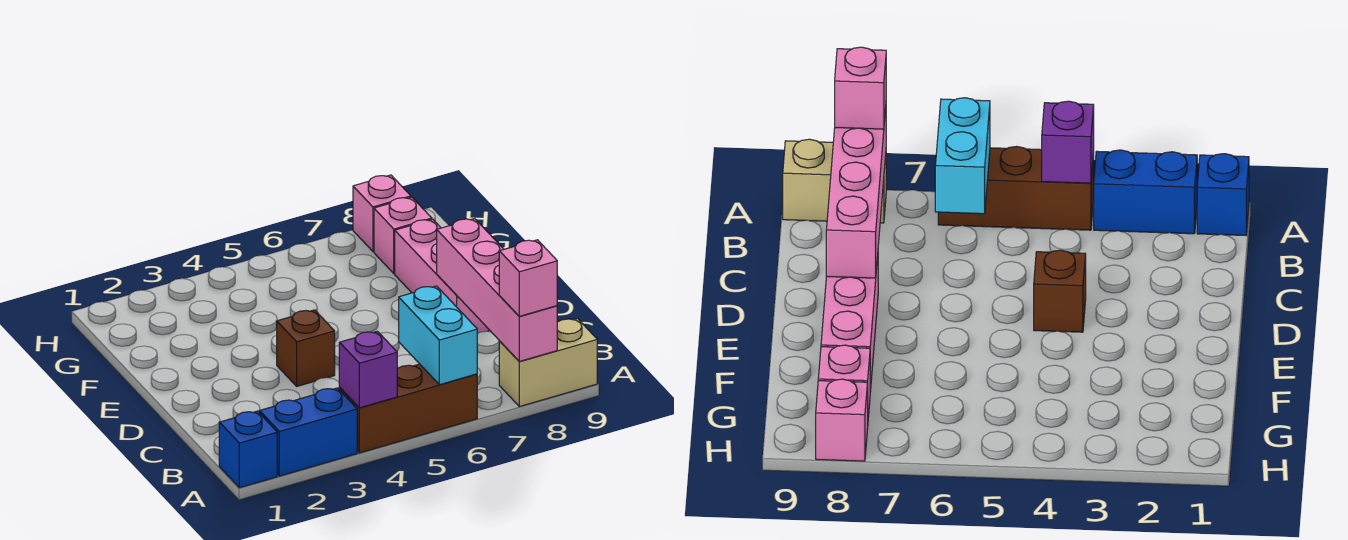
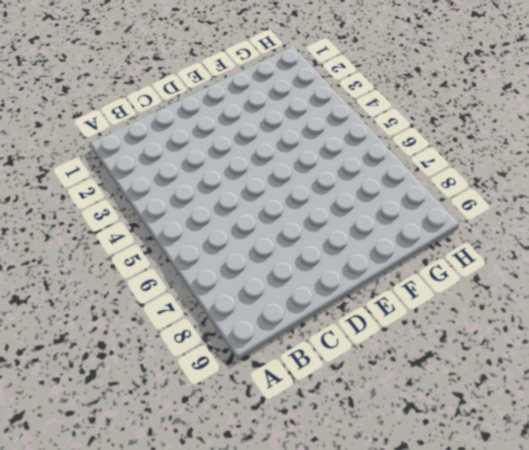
none -> blue brick A1 level 1
none -> blue brick A2:A3 level 1
none -> brown brick A4:A6 level 1

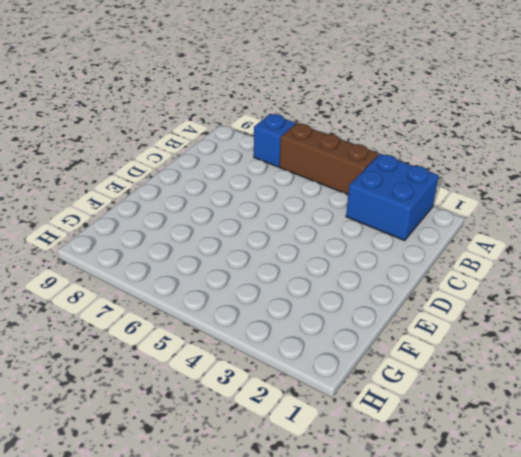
blue brick A2:B3 level 1 -> blue brick A2:A3 level 1
blue brick A7 level 1 -> blue brick A1 level 1
none -> tan brick A8:A9 level 1
none -> brown brick D4 level 1
none -> pink brick D8:F8 level 1

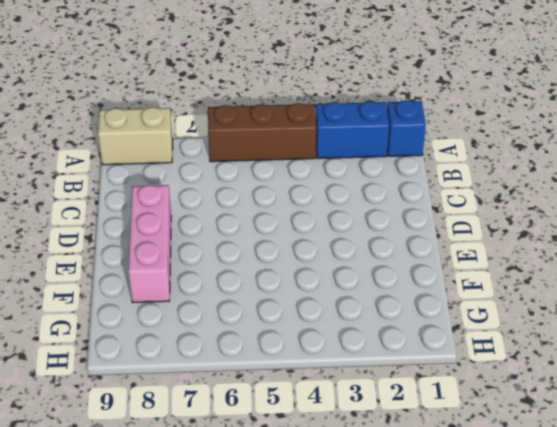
none -> brown brick D4 level 1
none -> pink brick G8 level 1
none -> pink brick H8 level 1

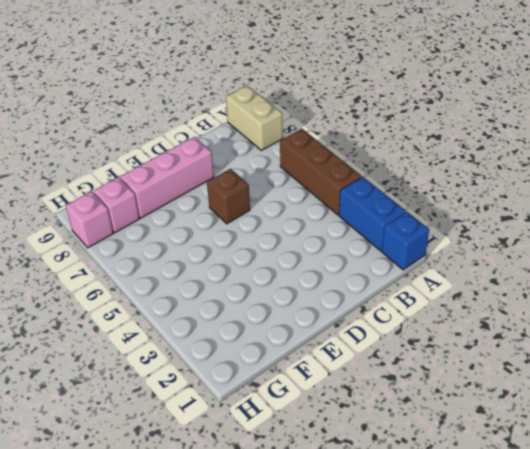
brown brick D6 level 1 -> brown brick D4 level 1
none -> purple brick A4 level 2
none -> cyan brick A6:B6 level 2
none -> pink brick A8:D8 level 2

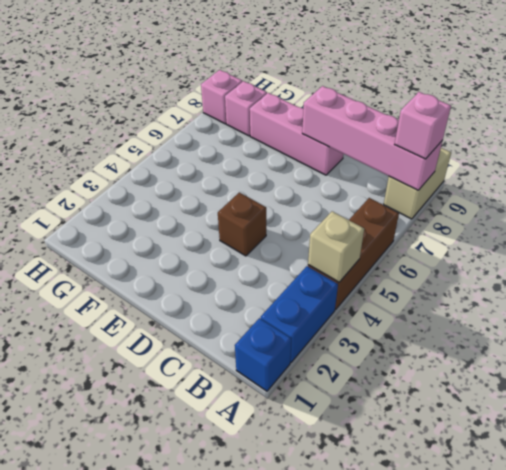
tan brick A4 level 2 -> purple brick A4 level 2
none -> cyan brick A6:B6 level 2

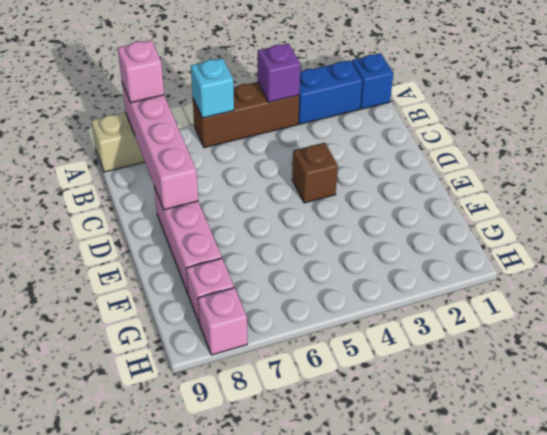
cyan brick A6 level 2 -> cyan brick A6:B6 level 2

